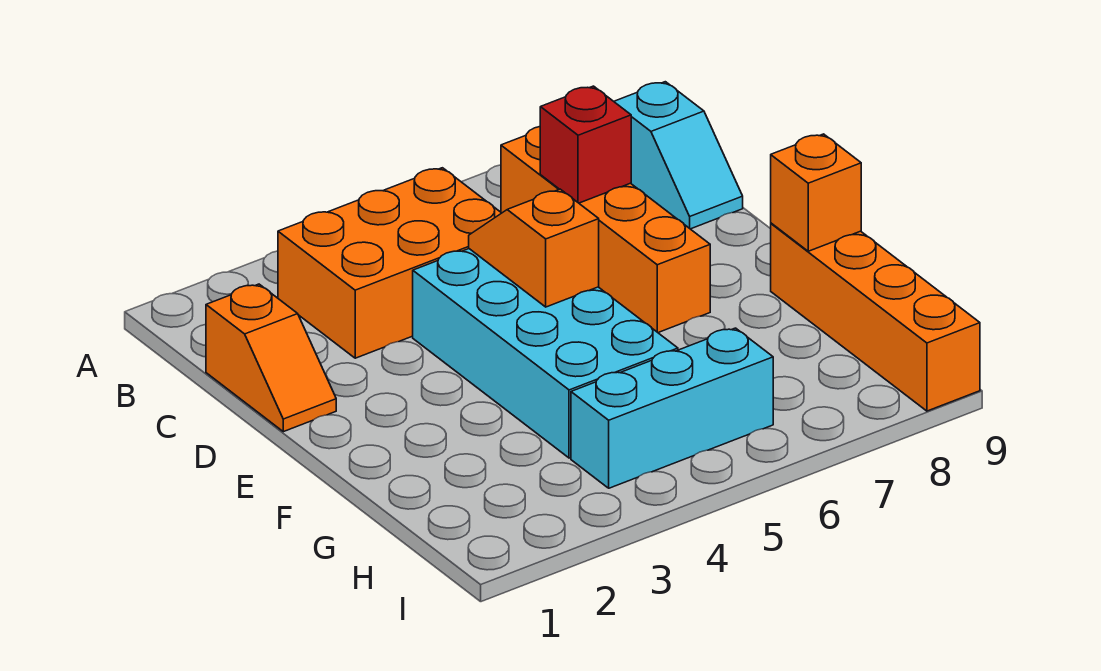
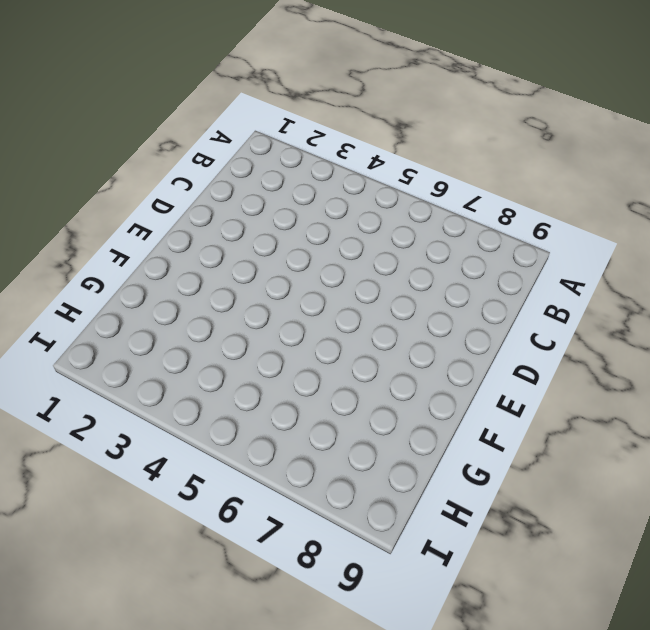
none -> orange brick B3:C5 level 1
none -> orange brick B7:E7 level 1

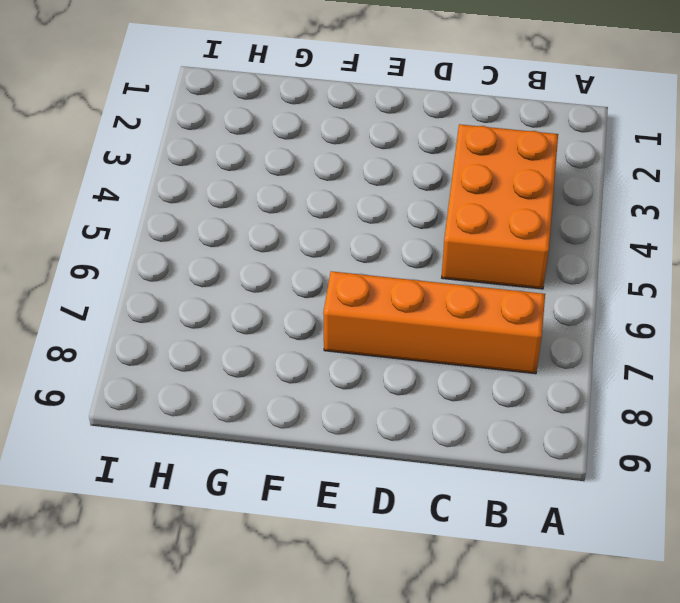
none -> cyan slope B9:C9 level 1 top B
none -> orange slope C1:D1 level 1 top C

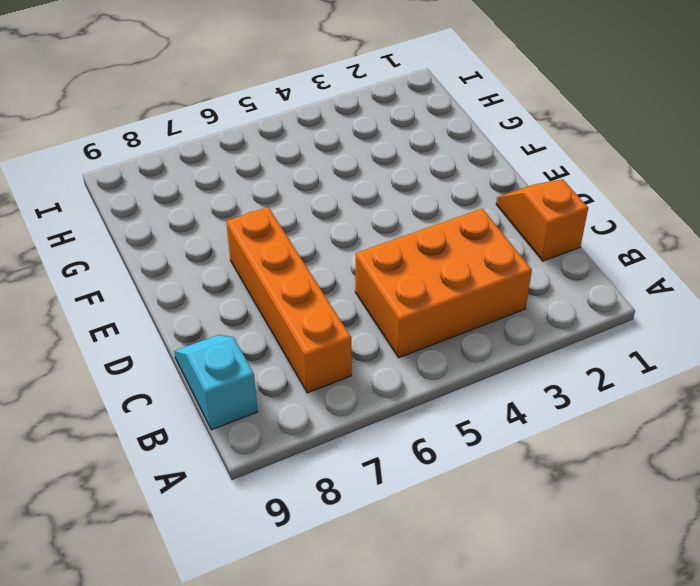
none -> cyan brick D4:G5 level 1
none -> orange brick F9:I9 level 1

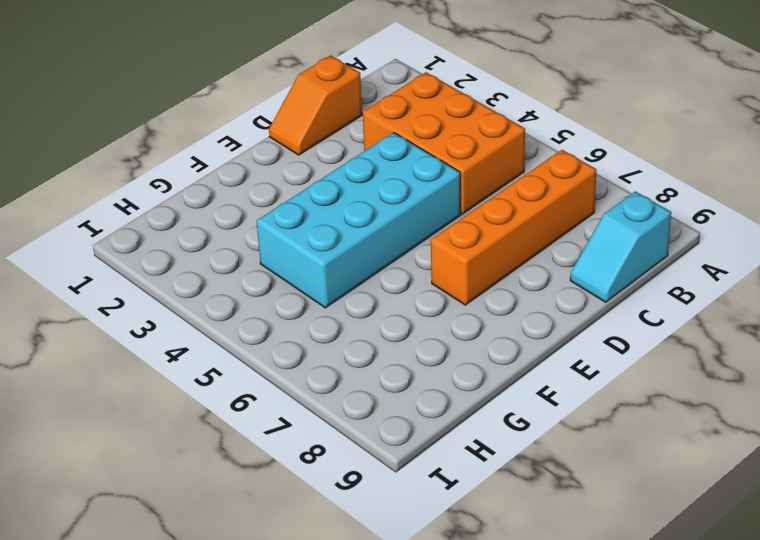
none -> orange brick F9:I9 level 1
none -> cyan brick H4:H6 level 1

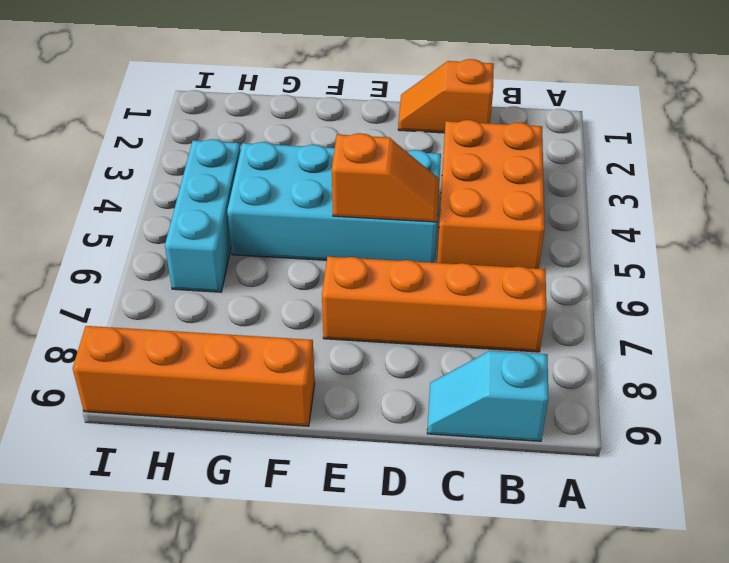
none -> red brick C7 level 2
none -> orange brick F9 level 2

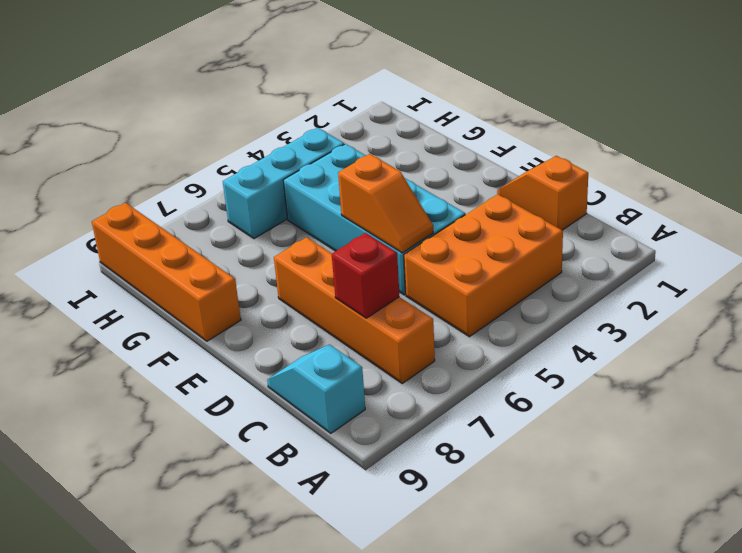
none -> orange brick F9 level 2

